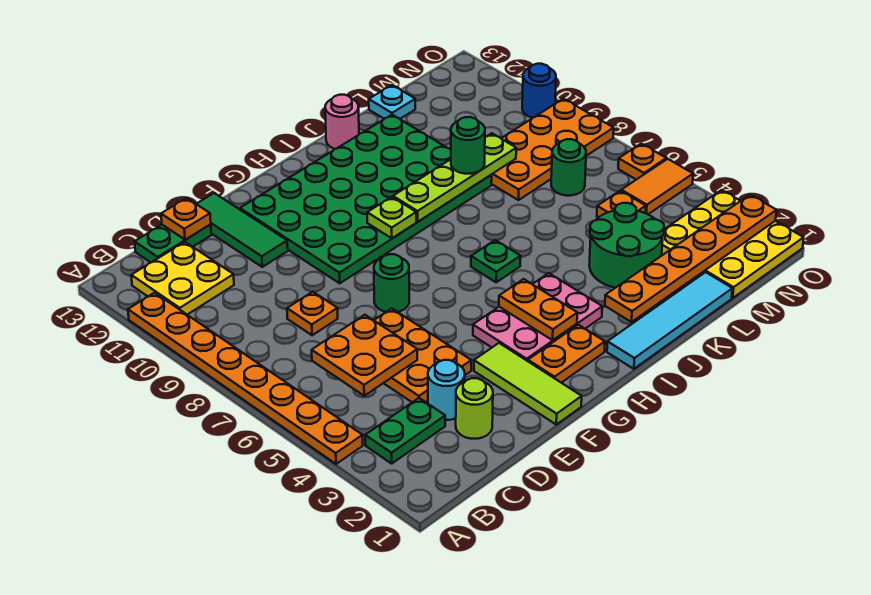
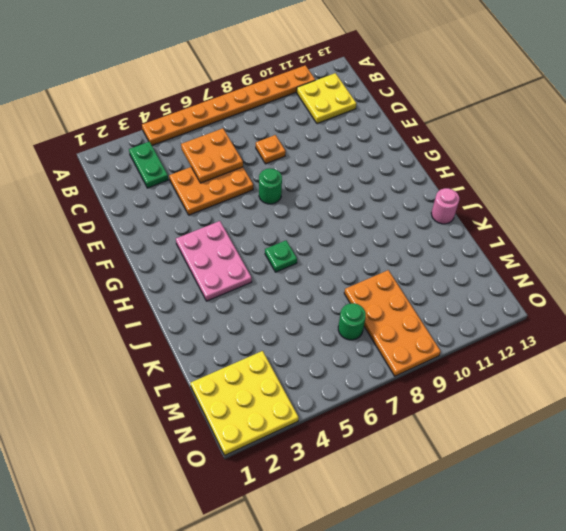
none -> green plate C13:D13 level 1
none -> lime round brick D2 level 1
none -> cyan round brick D3 level 1
none -> green tile E11:E13 level 1

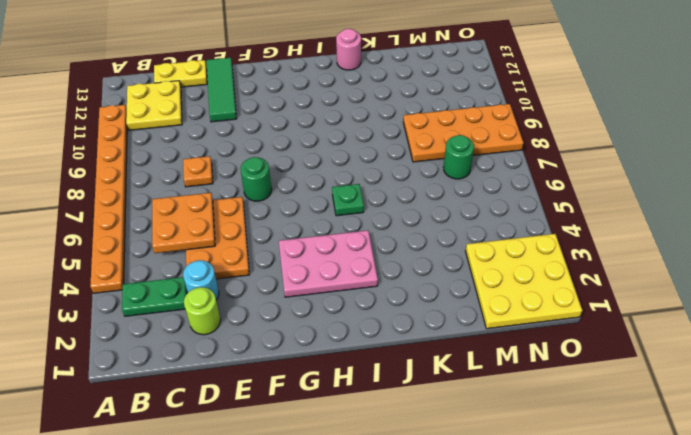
yellow plate C13:D13 level 1 -> green plate C13:D13 level 1
none -> lime tile F1:F3 level 1
none -> green plate F9:K12 level 1
none -> orange plate G2:H2 level 1
none -> cyan tile I1:L1 level 1

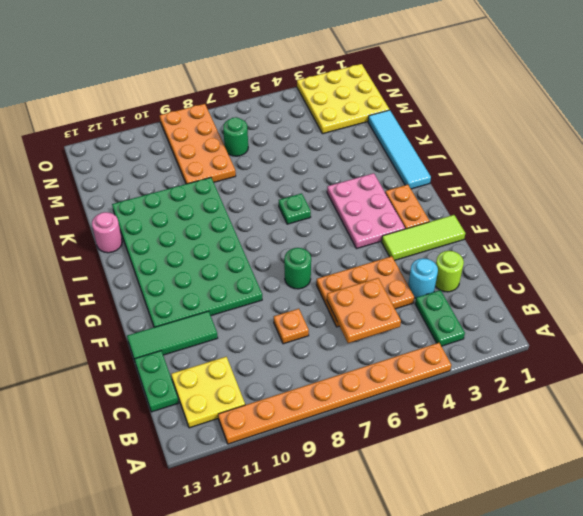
none -> green round brick K3:L4 level 1
none -> cyan plate L13 level 1
none -> orange plate M5 level 1
none -> orange tile N5:O5 level 1

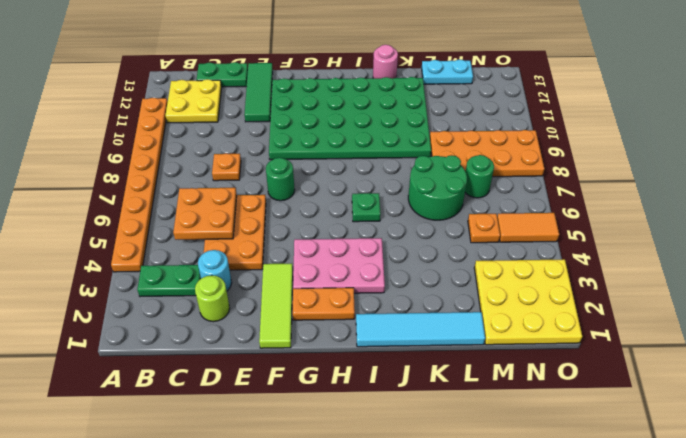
green round brick K6:L7 level 1 -> green round brick K3:L4 level 1
cyan plate L13:M13 level 1 -> cyan plate L13 level 1
none -> orange plate O6 level 1
none -> blue round brick O10 level 1
none -> orange plate D13 level 2
none -> orange plate H3:H4 level 2

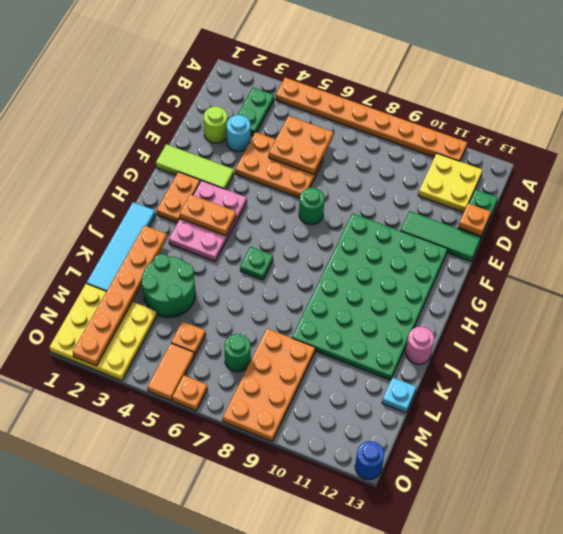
blue round brick O13 level 1 -> blue round brick O10 level 1
none -> orange plate D8 level 1
none -> lime plate H9 level 2
none -> lime plate I9:L9 level 2
none -> green round brick K9 level 3

